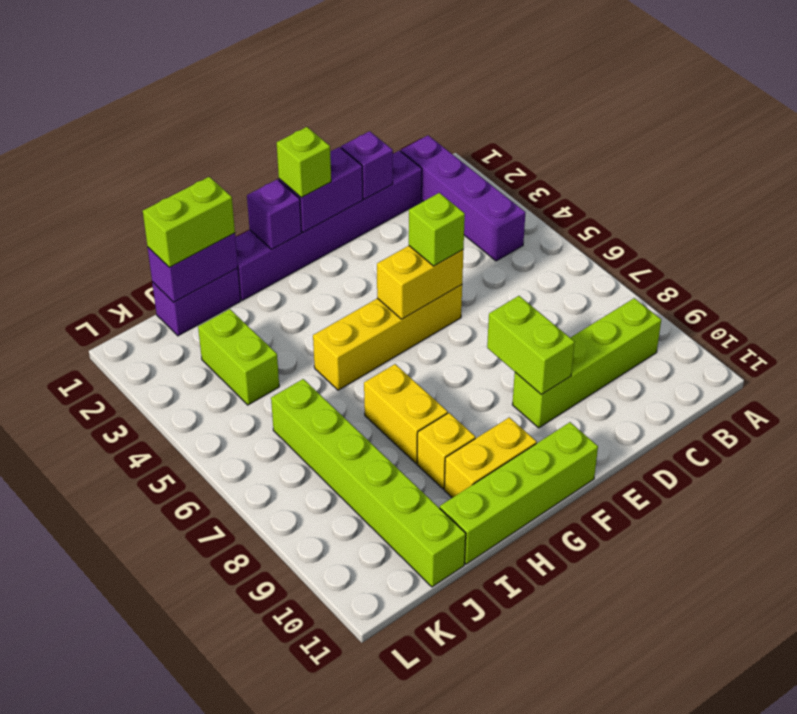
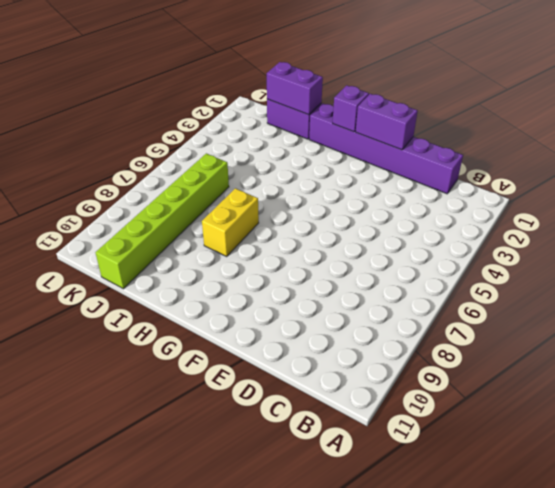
none -> purple brick B1:B4 level 1
none -> lime brick B9:E9 level 1
none -> yellow brick E5:H5 level 1

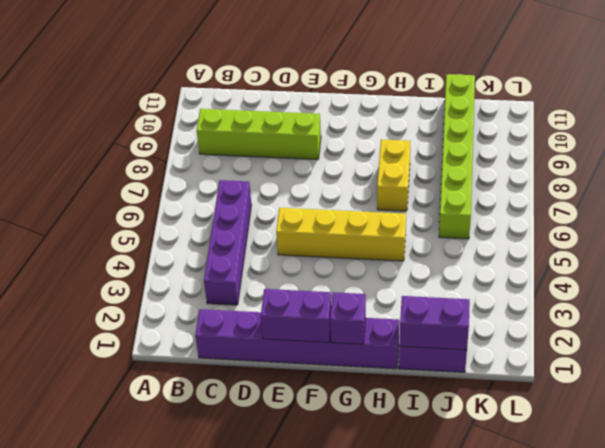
purple brick C3:C6 level 1 -> purple brick B1:B4 level 1
none -> lime brick F11:I11 level 1
none -> yellow brick G10:H10 level 1
none -> yellow brick H9 level 1

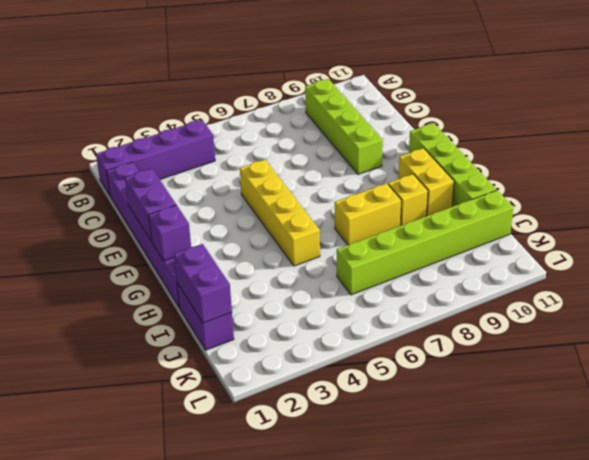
none -> lime brick J3:J4 level 1
none -> purple brick D1 level 2
none -> yellow brick E5:F5 level 2

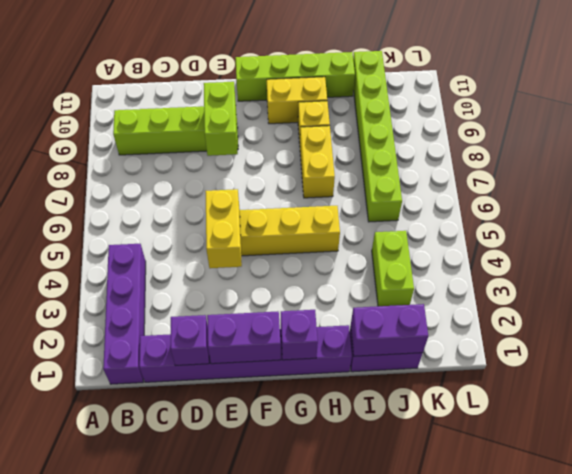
yellow brick E4:E5 level 2 -> yellow brick E5:F5 level 2
none -> lime brick E5 level 3
none -> lime brick F1 level 3
none -> lime brick I1:J1 level 3

